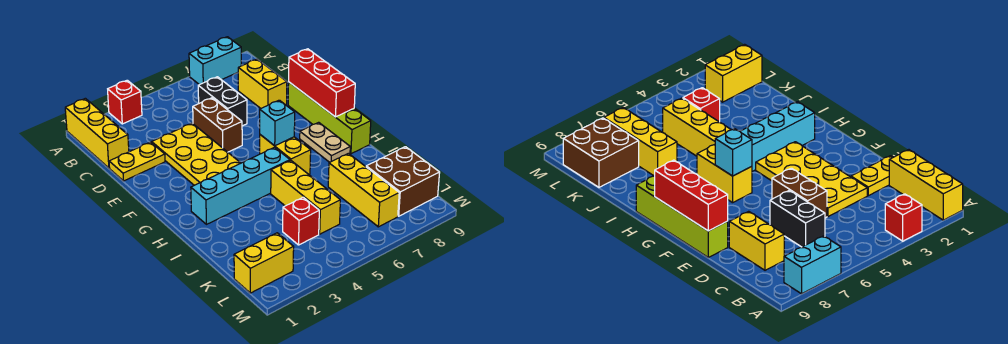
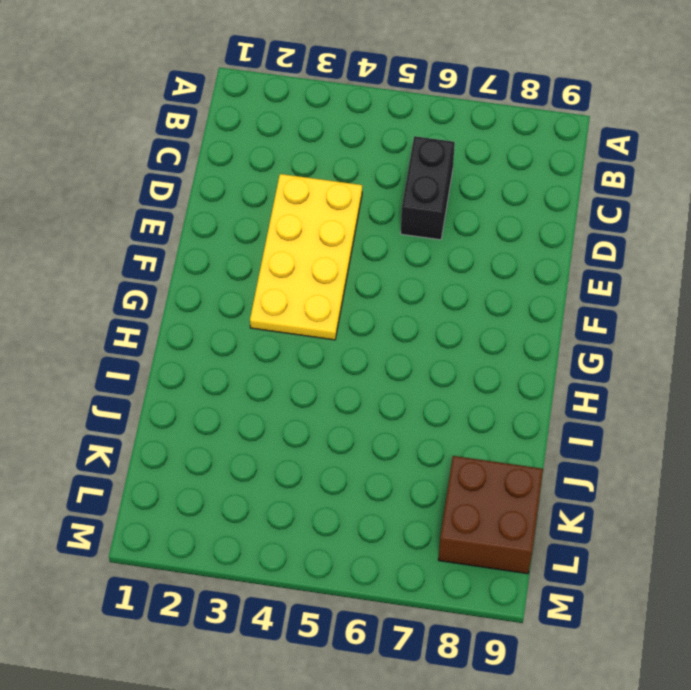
none -> yellow brick A1:C1 level 1
none -> red brick A3 level 1
none -> cyan brick A7:A8 level 1

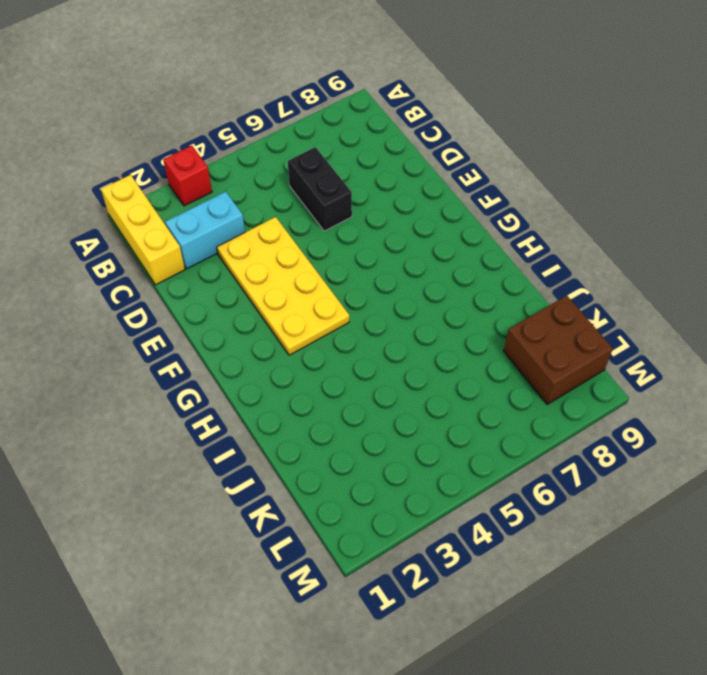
cyan brick C2:C3 level 1 -> cyan brick A7:A8 level 1
none -> yellow brick C8:D8 level 1
none -> yellow plate D1:D2 level 1
none -> brown brick D5:E5 level 1

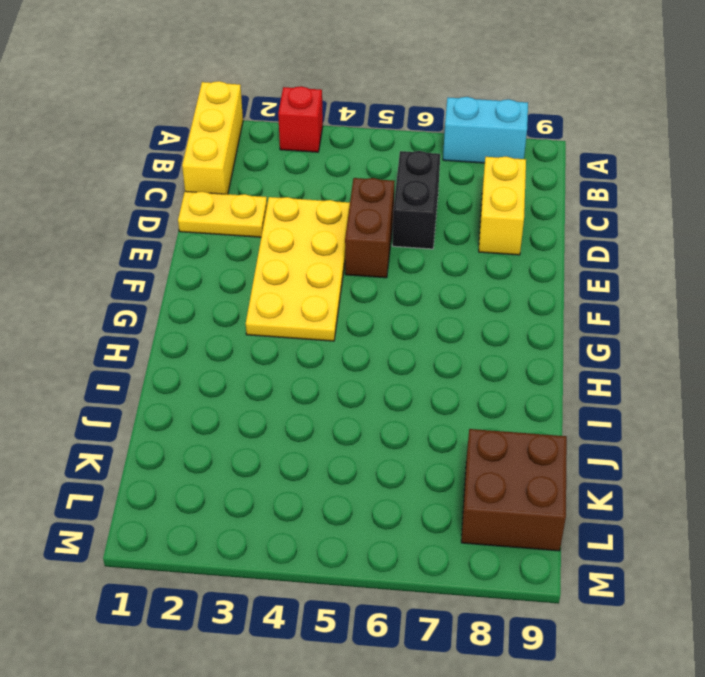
none -> lime brick E9:H9 level 1
none -> yellow brick G6:H6 level 1
none -> tan plate G8:H8 level 1

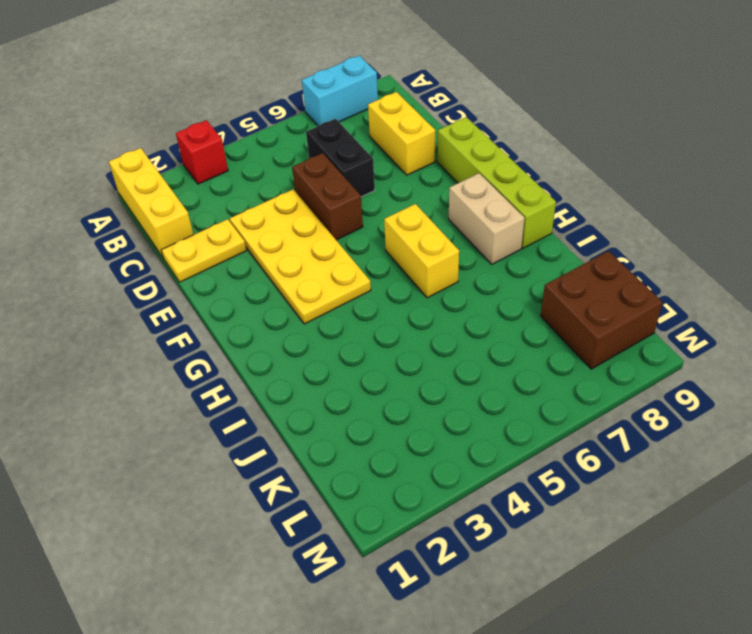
tan brick G8:H8 level 1 -> tan plate G8:H8 level 1
none -> cyan brick H2:H5 level 1
none -> yellow brick I5:K5 level 1
none -> yellow brick J7:L7 level 1

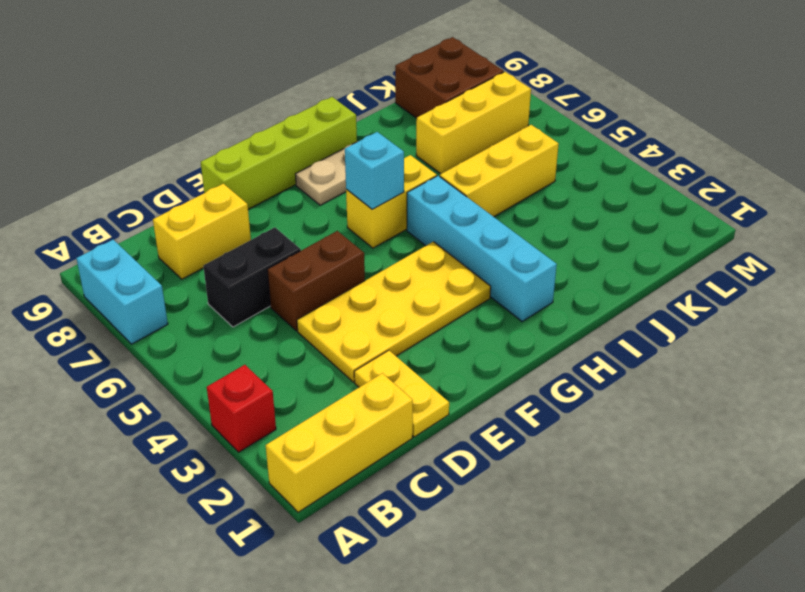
none -> red brick K4 level 1
none -> yellow brick L1:L2 level 1
none -> red brick E9:G9 level 2

